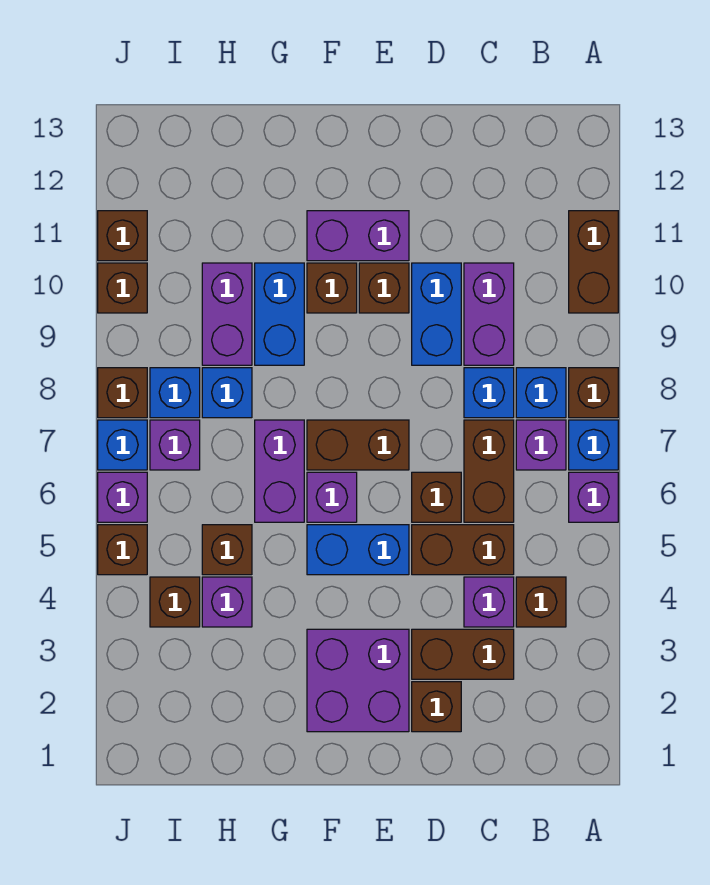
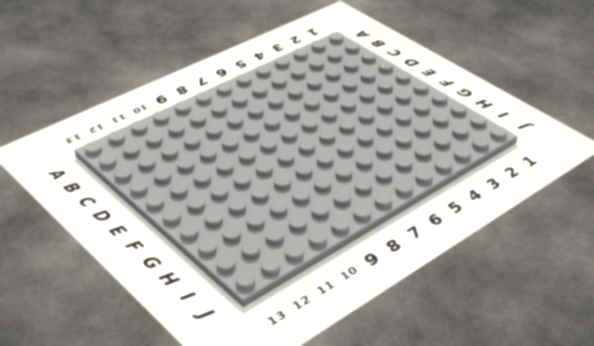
none -> purple brick A6 level 1
none -> blue brick A7 level 1
none -> brown brick A8 level 1
none -> brown brick A10:A11 level 1

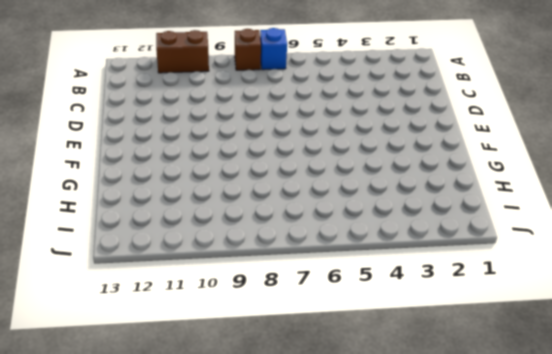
none -> purple brick A6 level 1
none -> brown brick B4 level 1
none -> purple brick B7 level 1
none -> blue brick B8 level 1

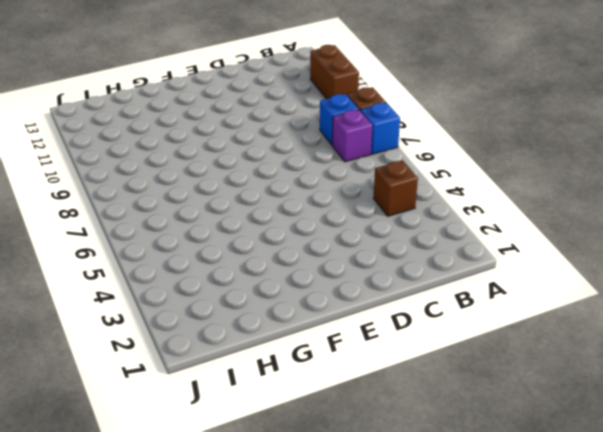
none -> purple brick A6 level 1
none -> brown brick C3:D3 level 1
none -> purple brick C4 level 1
none -> brown brick C5:D5 level 1

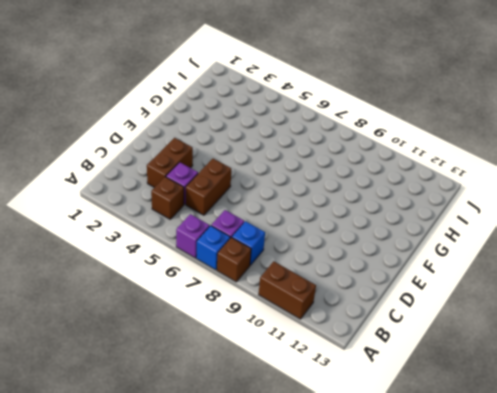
none -> brown brick C6:C7 level 1
none -> blue brick C8 level 1
none -> purple brick C9:C10 level 1
none -> brown brick D2 level 1

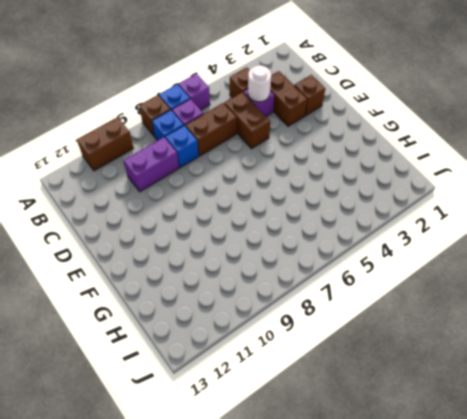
white round brick C4 level 2 -> none
none -> brown brick D6 level 1
none -> blue brick D9:D10 level 1
none -> purple brick E2:F3 level 1
none -> blue brick E5:F5 level 1

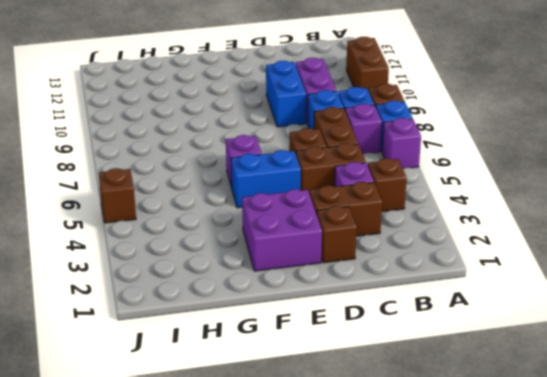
none -> brown brick E7:F7 level 1
none -> brown brick E10 level 1
none -> purple brick E11:F11 level 1
none -> brown brick F10 level 1

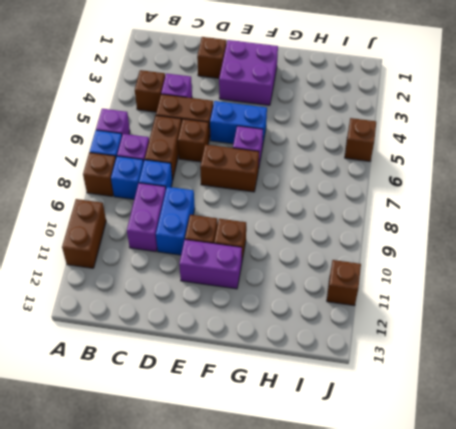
none -> brown brick C3:D3 level 1
none -> purple brick G6:G7 level 1
none -> blue brick G9:G10 level 1
none -> purple brick H4 level 1

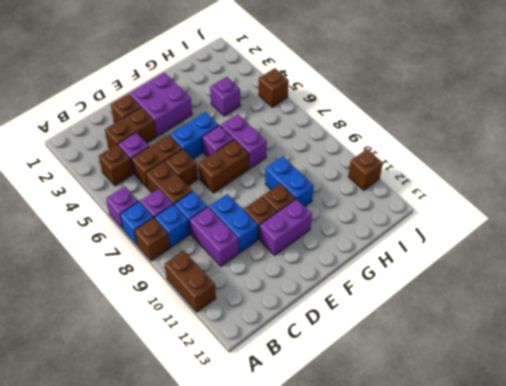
none -> brown brick H5 level 1
none -> blue brick H8 level 1
none -> purple brick H9:H10 level 1
none -> brown brick I4 level 1

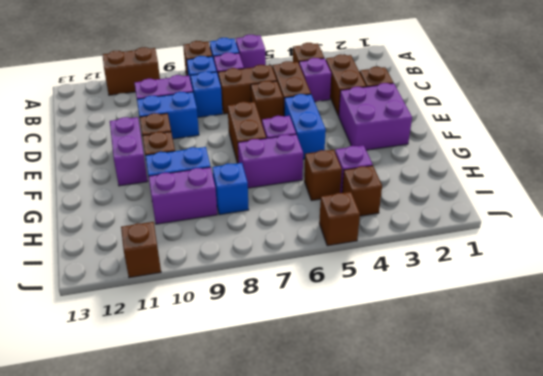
none -> purple brick I7 level 1
none -> blue brick I8 level 1
none -> purple brick J6 level 1
none -> blue brick J7 level 1

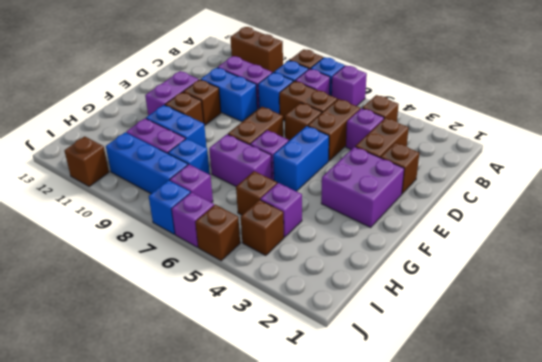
blue brick I8:I10 level 1 -> blue brick I8 level 1
none -> brown brick J8 level 1
none -> brown brick J10 level 1

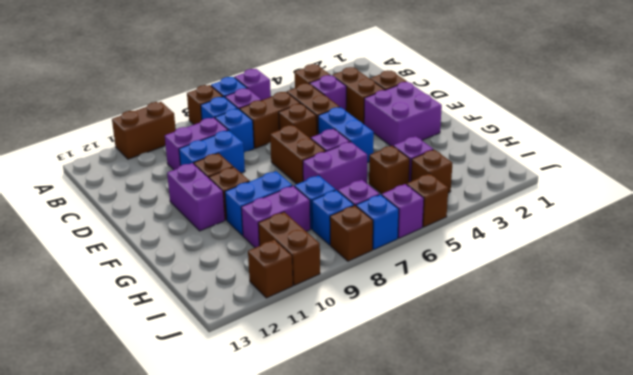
brown brick I10:J10 level 1 -> brown brick J10 level 1

